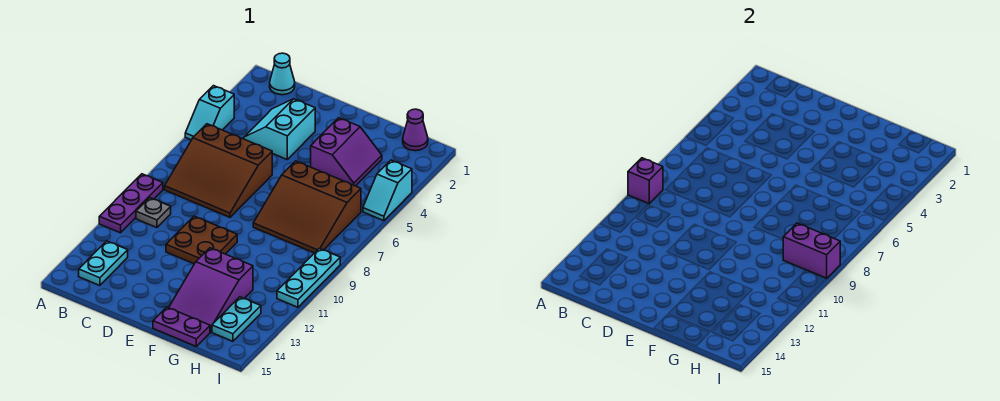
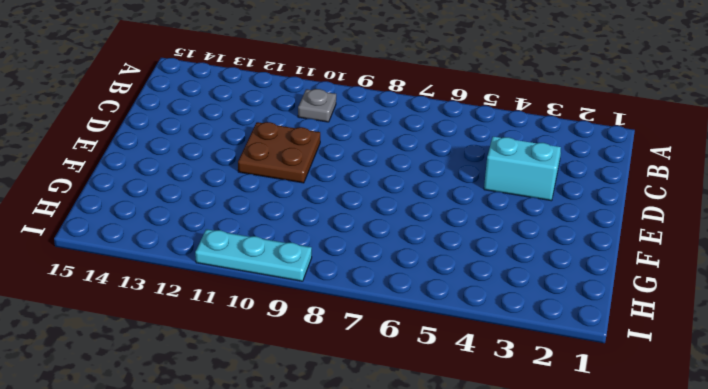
none -> cyan slope A4:A5 level 1 top 4
none -> purple plate A9:A11 level 1
none -> cyan cone B1 level 1

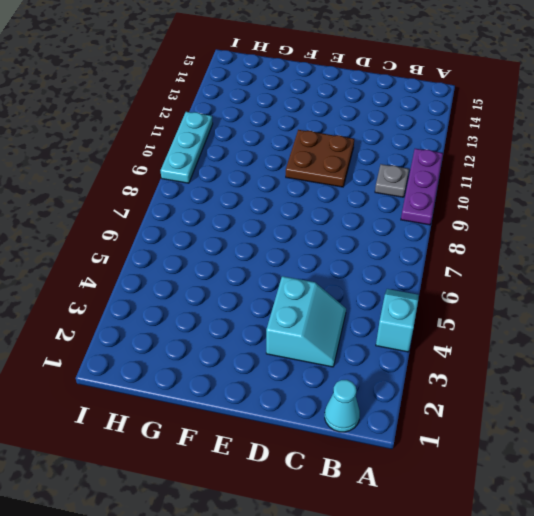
none -> brown slope B6:D8 level 1 top 6
none -> cyan plate B13:B14 level 1
none -> purple slope F3:G4 level 1 top F

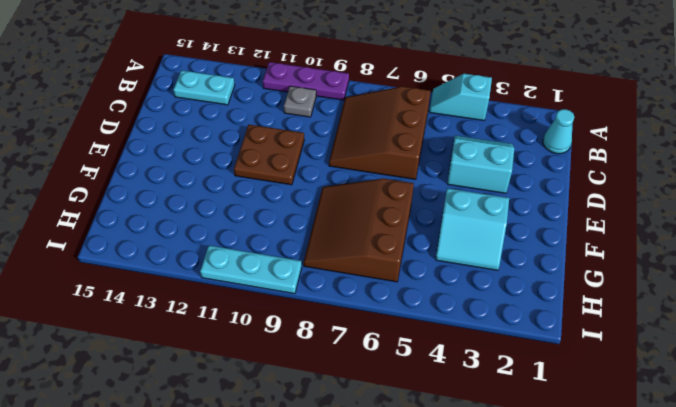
cyan slope F3:G4 level 1 top F -> purple slope F3:G4 level 1 top F
none -> purple slope F12:G14 level 1 top 12
none -> purple plate F15:G15 level 1
none -> purple cone H1 level 1

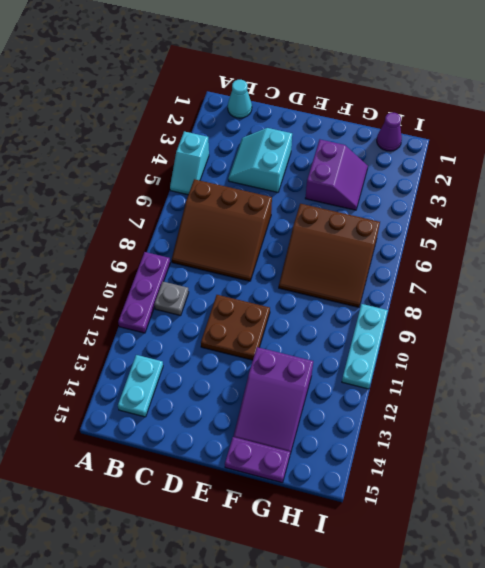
none -> cyan plate H13:H14 level 1
none -> cyan slope I4:I5 level 1 top 4
none -> purple brick A9 level 2

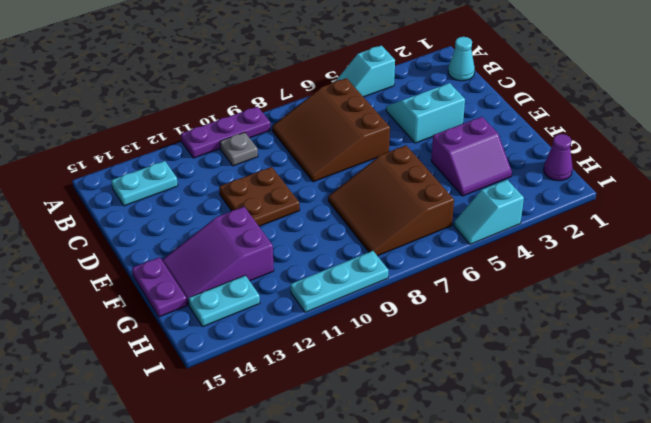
none -> purple brick A9 level 2
none -> purple brick H9:I9 level 2

